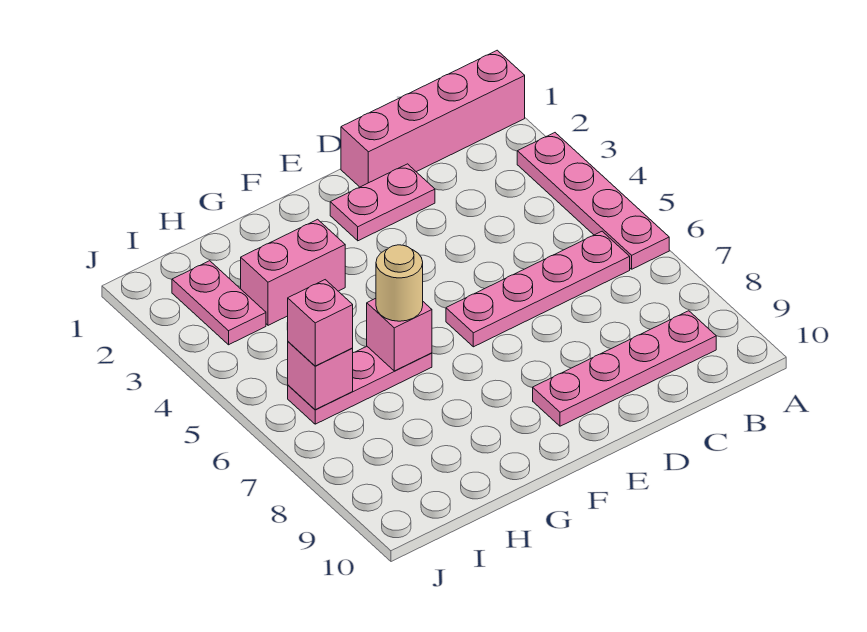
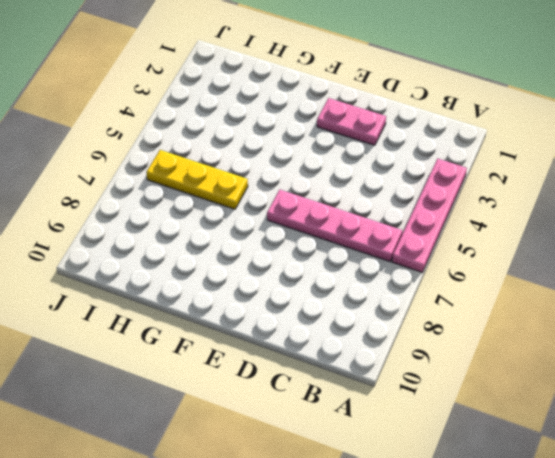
yellow plate G6:I6 level 1 -> pink plate G6:I6 level 1
none -> pink brick A1:D1 level 1
none -> pink plate B9:E9 level 1
none -> pink brick G3:H3 level 1

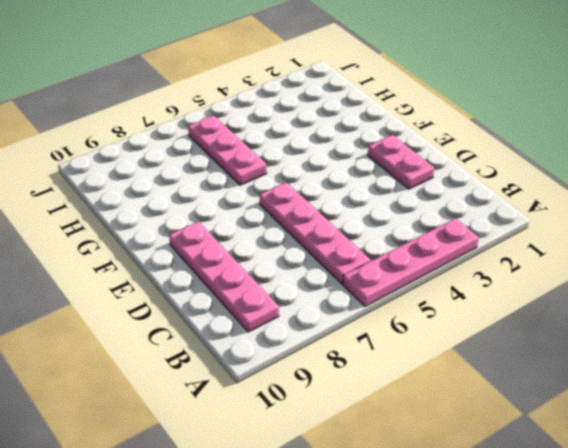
none -> pink brick A1:D1 level 1
none -> pink brick G3:H3 level 1
none -> pink plate I2:I3 level 1

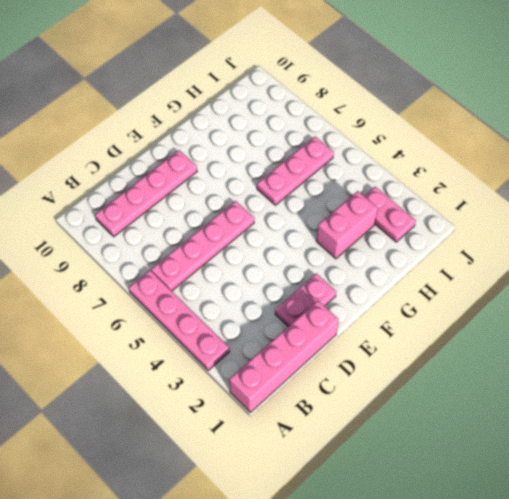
none -> pink brick G6 level 2
none -> pink brick I6 level 2
none -> tan round brick G6 level 3

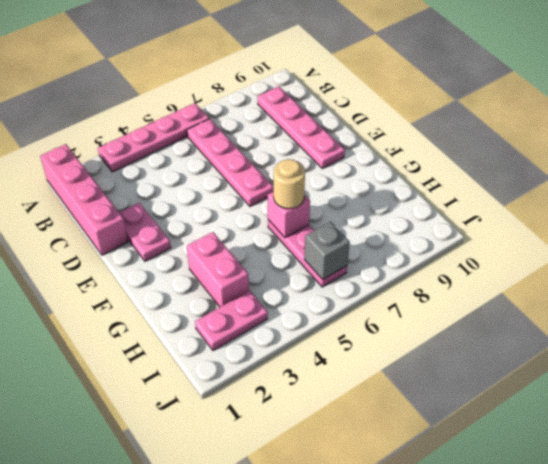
grey brick I6 level 2 -> pink brick I6 level 2
none -> pink brick I6 level 3

